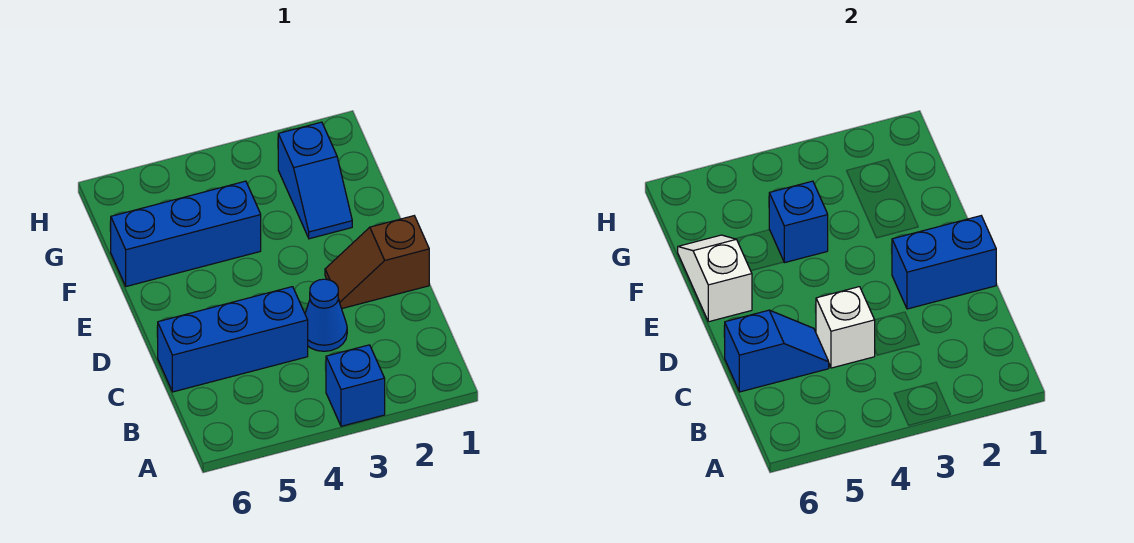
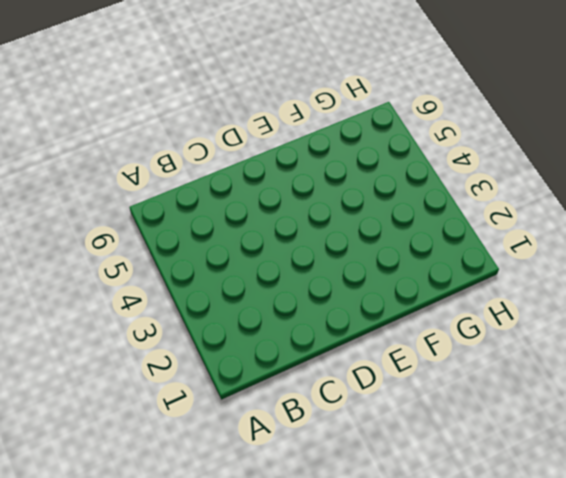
none -> blue brick A3 level 1
none -> blue cone C3 level 1

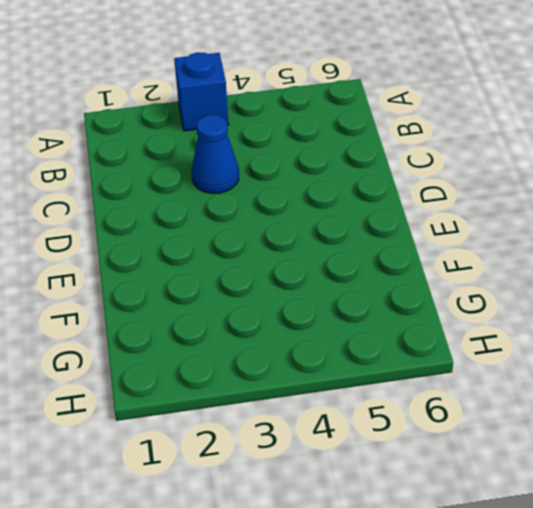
none -> blue brick C4:C6 level 1
none -> brown slope D1:D2 level 1 top 1

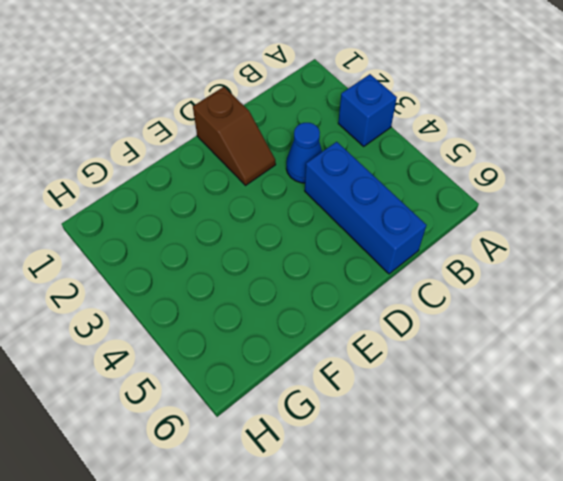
none -> blue slope F2:G2 level 1 top G
none -> blue brick F4:F6 level 1

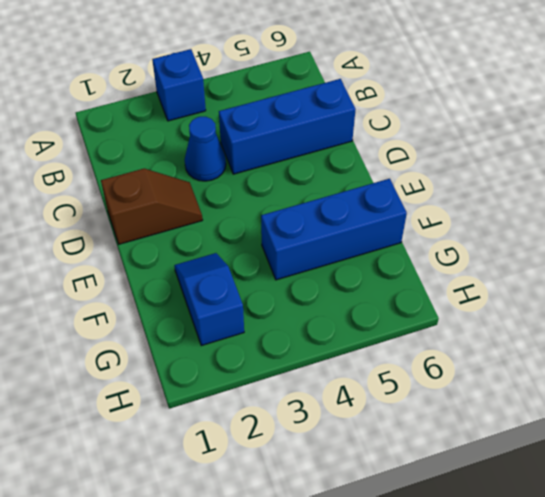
none -> white brick C4 level 2
none -> blue slope C5:C6 level 2 top 6

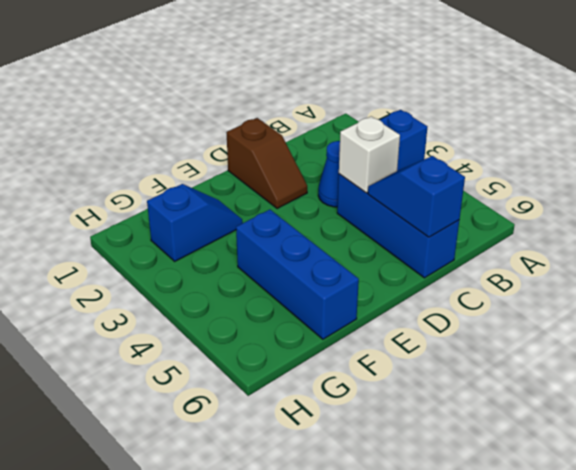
none -> blue brick D1:D2 level 2
none -> white slope E6:F6 level 2 top E

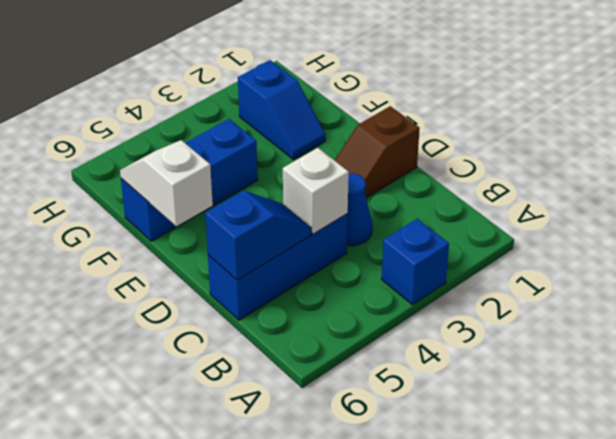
none -> blue brick D1:D2 level 2
none -> blue brick F4 level 2

